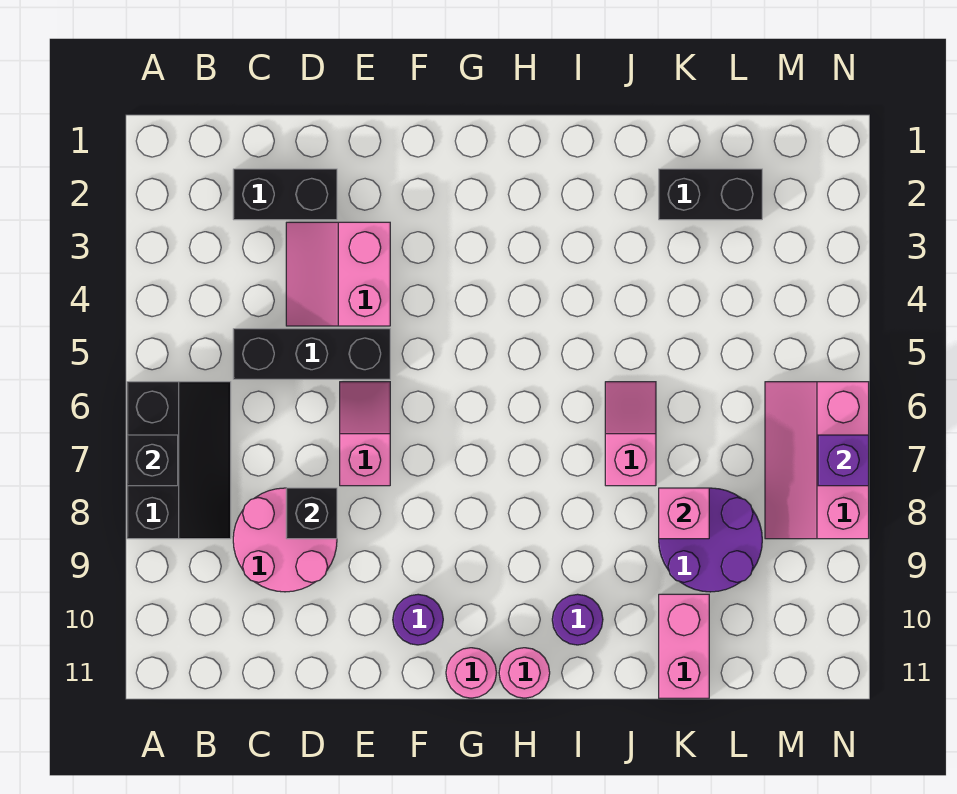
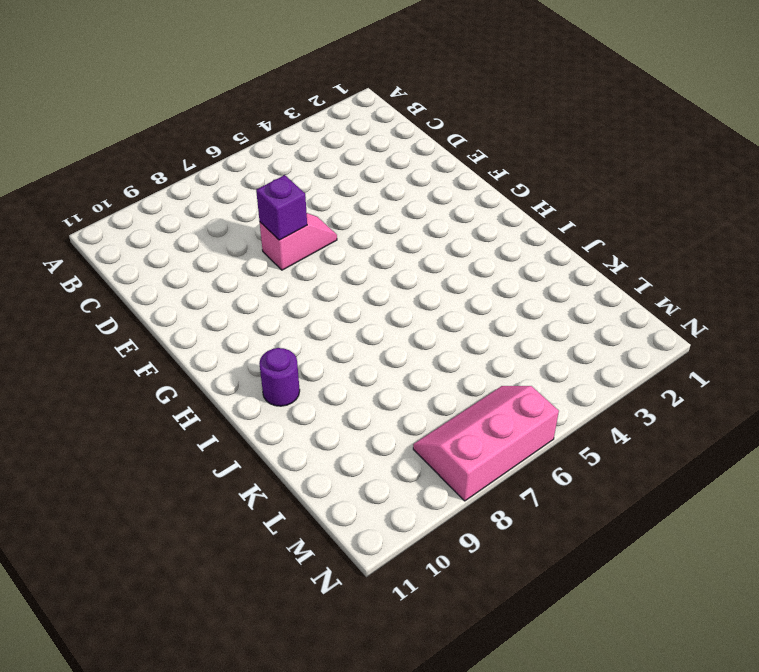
purple brick E7 level 2 -> purple brick N7 level 2
none -> black slope A6:B8 level 1 top A
none -> black brick C2:D2 level 1
none -> black brick C5:E5 level 1

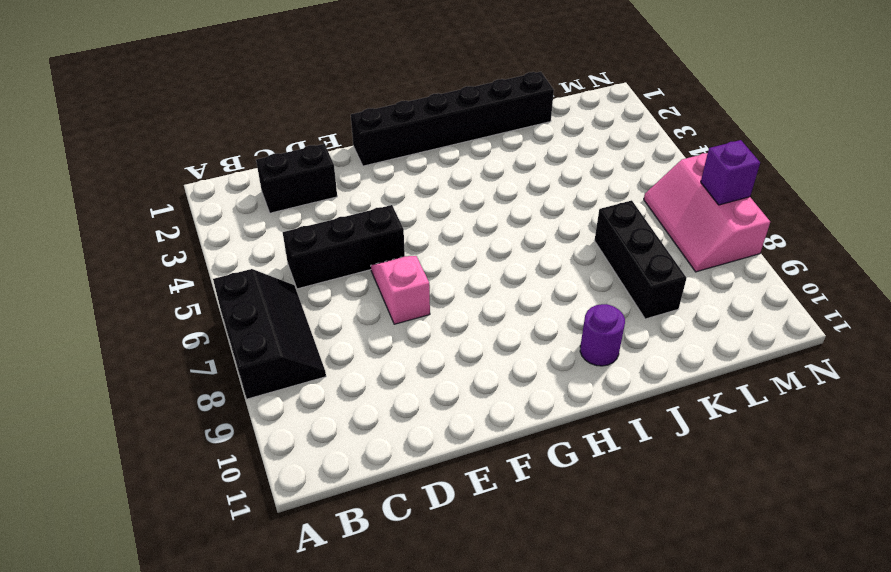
black brick F1:K1 level 1 -> none
black brick K7:K9 level 1 -> purple round brick K8:L9 level 1
none -> pink round brick C8:D9 level 1
none -> pink slope D3:E4 level 1 top E
none -> purple round brick F10 level 1

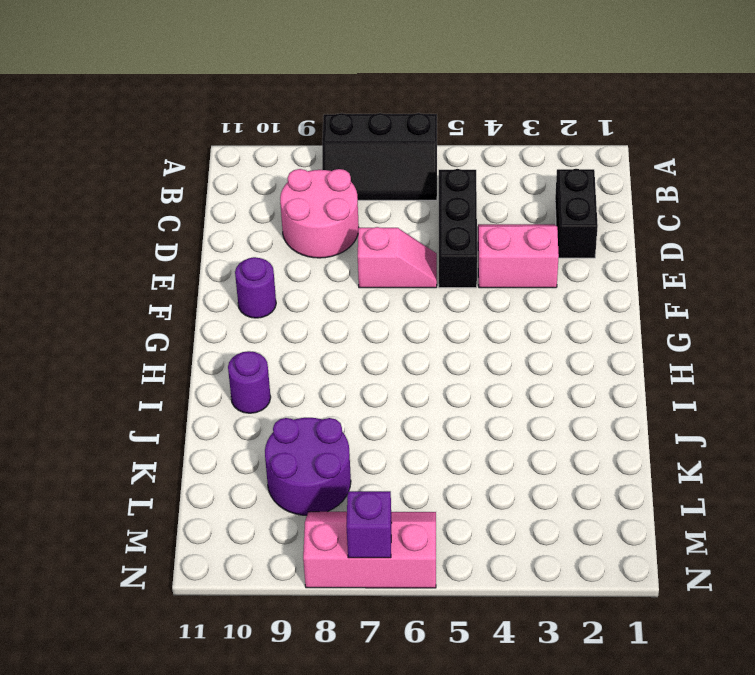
none -> pink round brick G11 level 1
none -> pink round brick H11 level 1
none -> pink slope J6:J7 level 1 top 7

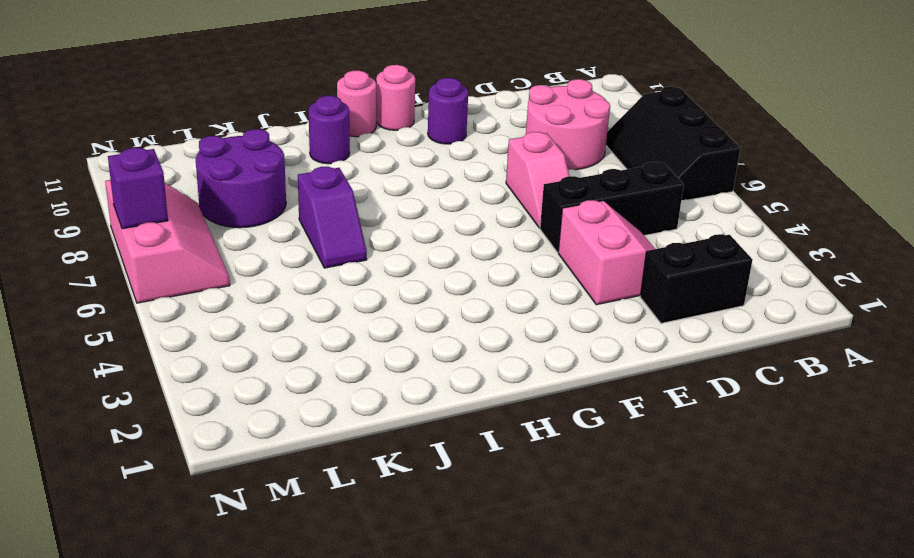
purple slope J6:J7 level 1 top 7 -> pink slope J6:J7 level 1 top 7
none -> black brick K2:L2 level 1
none -> pink brick K10:K11 level 1
none -> black brick A7 level 2

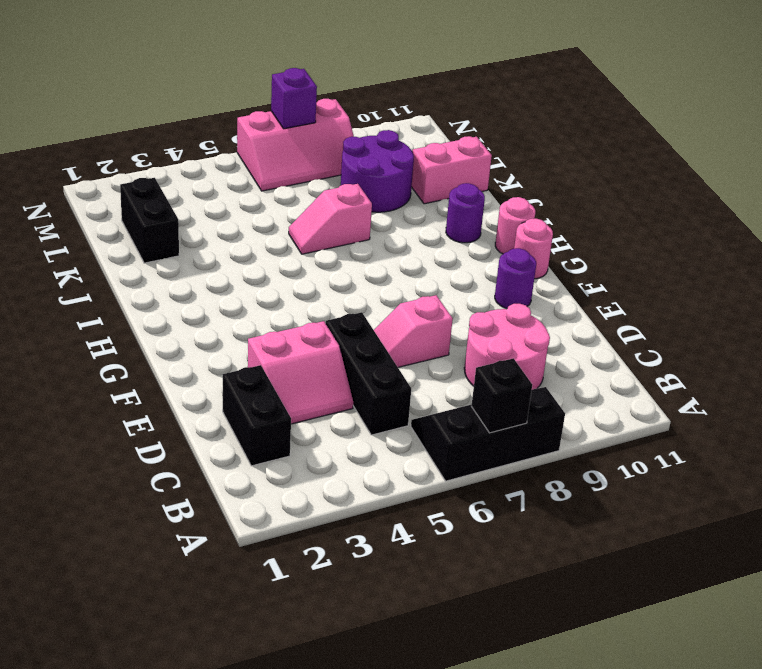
none -> black brick D8 level 2
none -> pink brick K8 level 2

